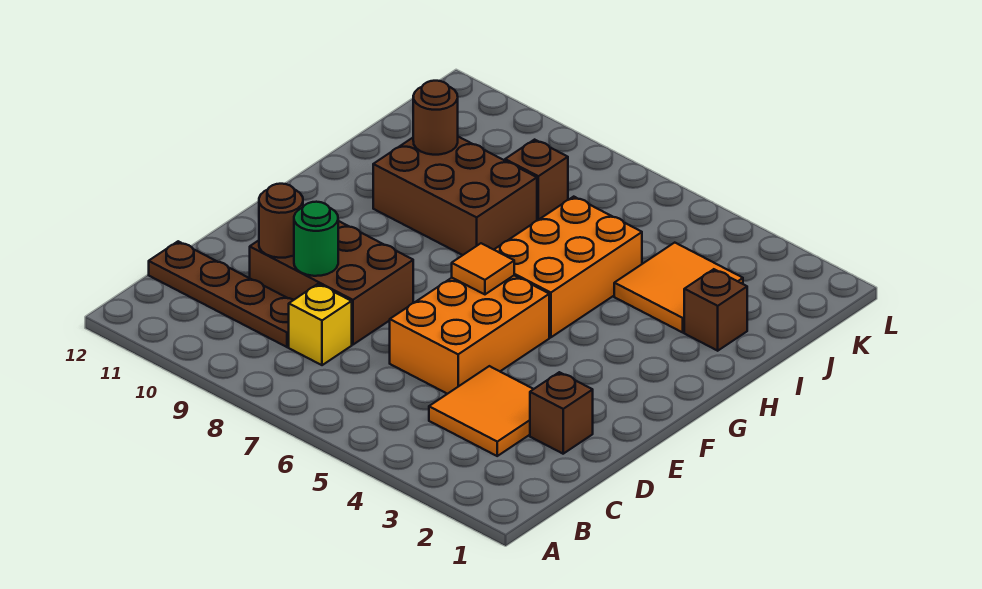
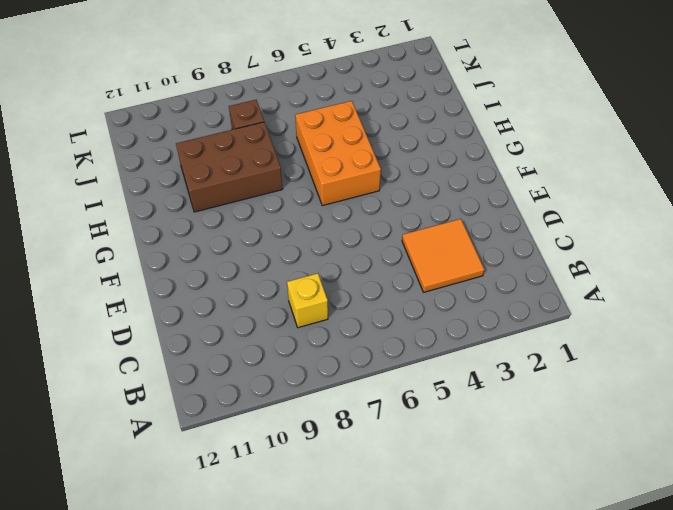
none -> brown plate C9:C12 level 1
none -> brown brick D2 level 1
none -> orange brick D5:F6 level 1

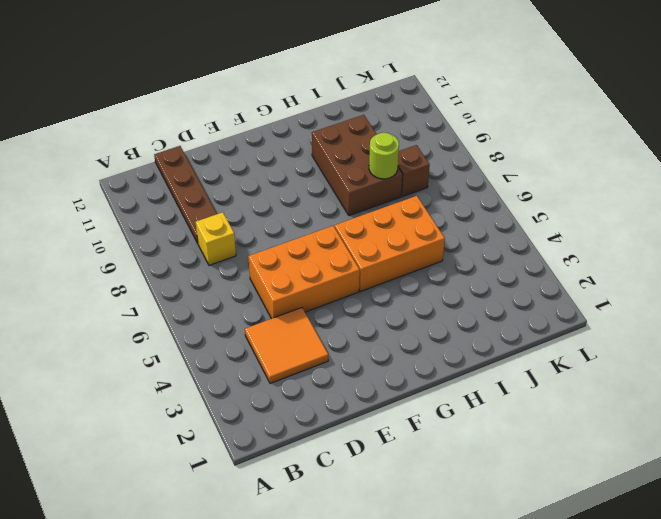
lime round brick I8 level 2 -> none
none -> brown brick D2 level 1
none -> brown brick D8:E10 level 1
none -> brown brick I2 level 1

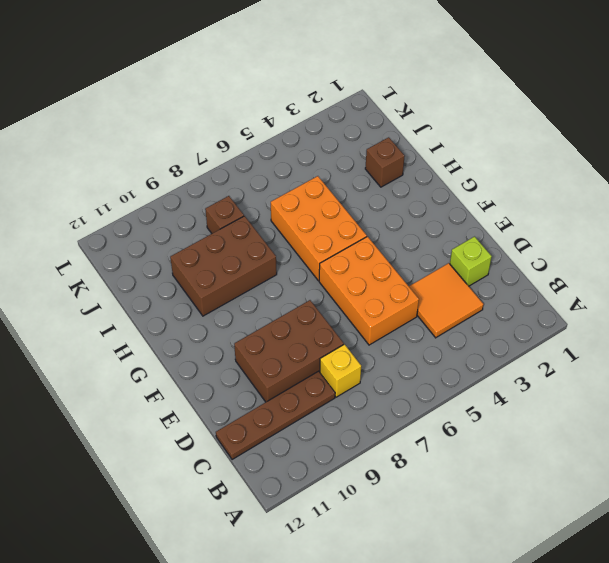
lime brick D2 level 1 -> brown brick D2 level 1
none -> orange tile I3:J4 level 1
none -> green round brick D9 level 2
none -> brown round brick D10 level 2

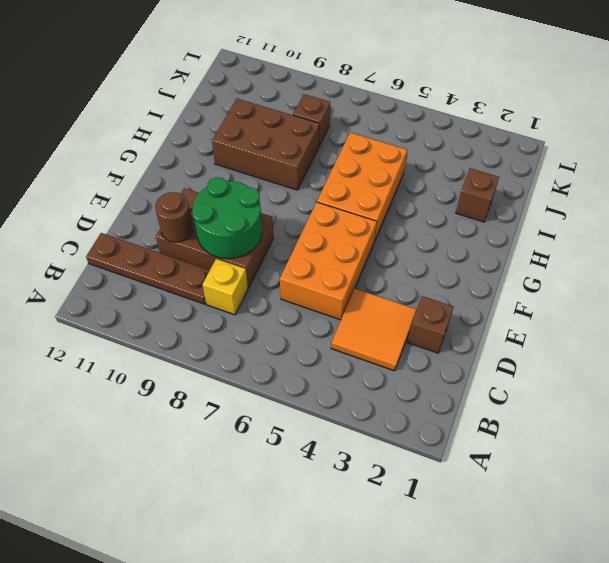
green round brick D8:E9 level 2 -> green round brick D9 level 2
none -> orange tile I3:J4 level 1
none -> orange tile F6 level 2
none -> brown round brick I10 level 2

